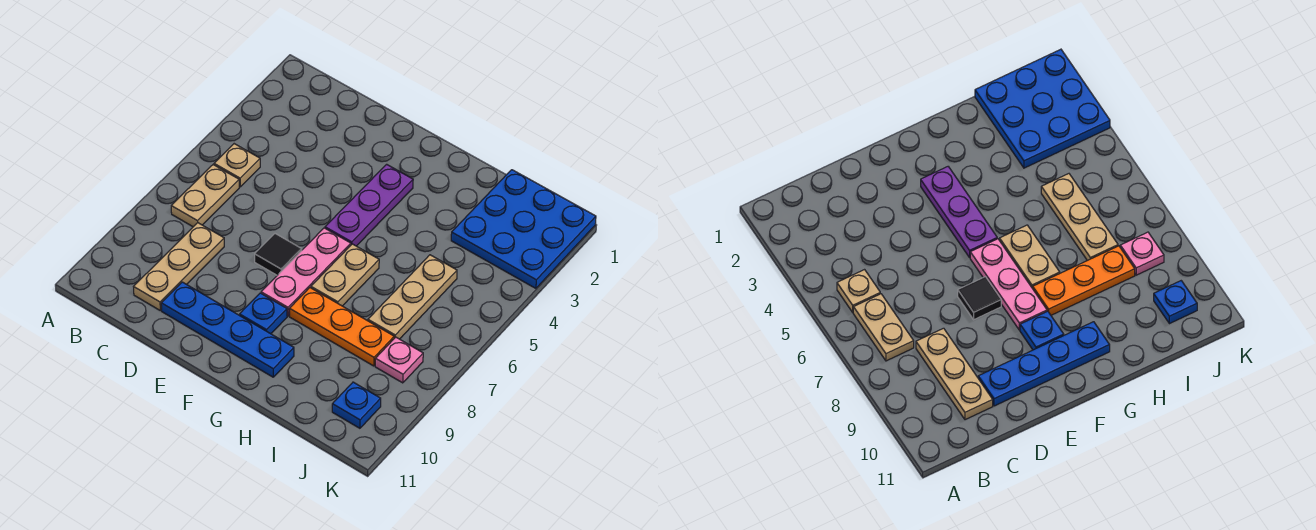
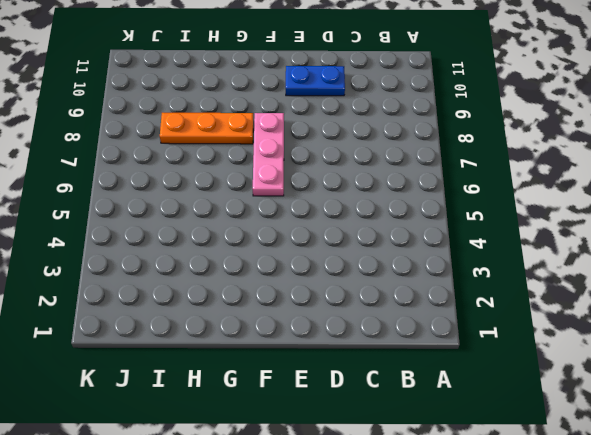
blue plate D10:E10 level 1 -> blue plate D10:G10 level 1
none -> tan plate B5 level 1
none -> tan plate B6:B7 level 1
none -> tan plate C8:C10 level 1

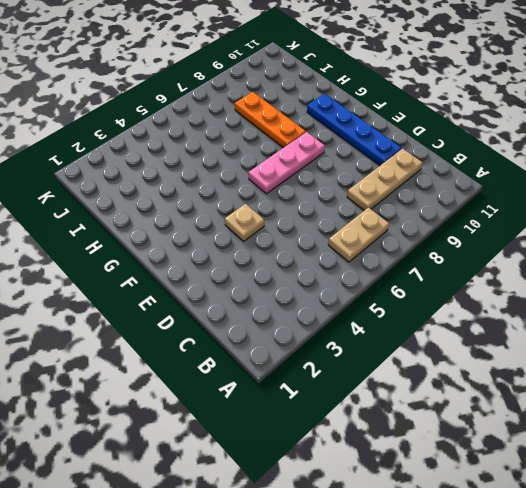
tan plate E4 level 1 -> tan plate B5 level 1
none -> black tile E7 level 1
none -> purple plate F3:F5 level 1
none -> blue plate F9 level 1

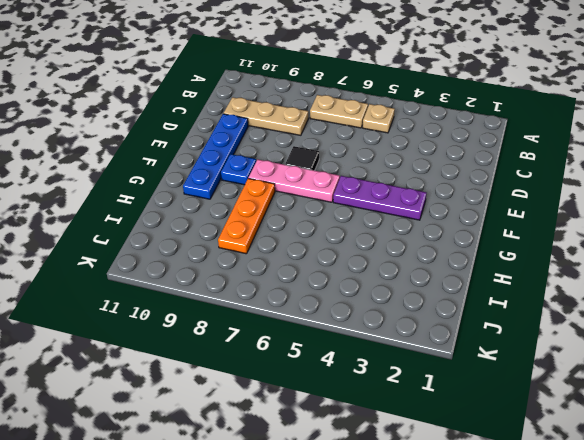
none -> tan plate G6:G7 level 1
none -> blue plate I1:K3 level 1
none -> tan plate I5:I7 level 1

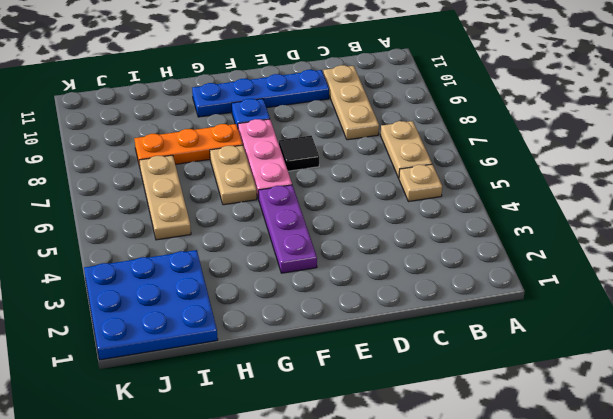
none -> pink plate J8 level 1
none -> blue plate J10 level 1

